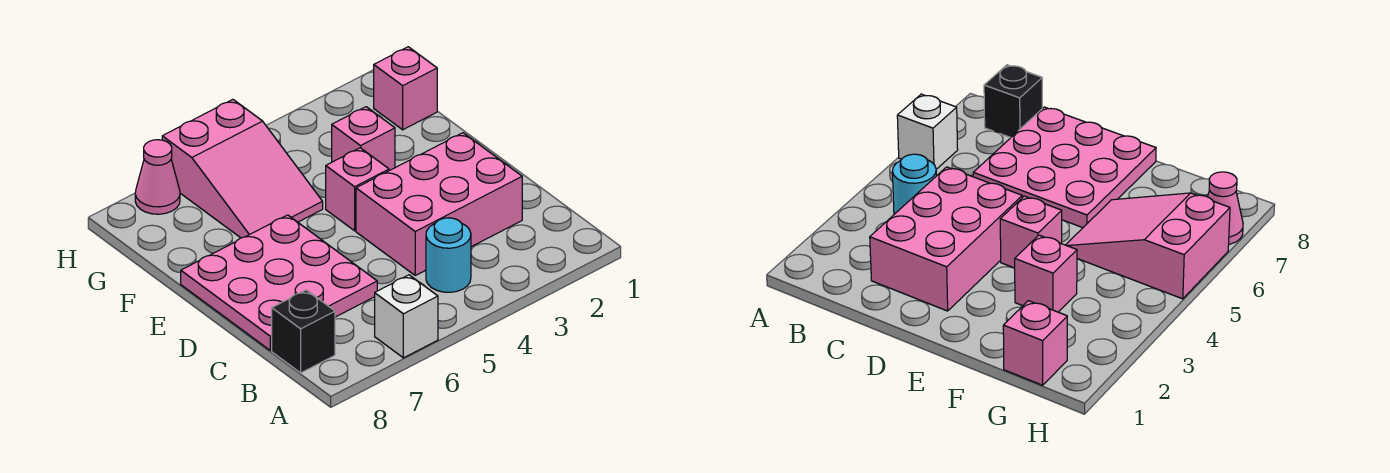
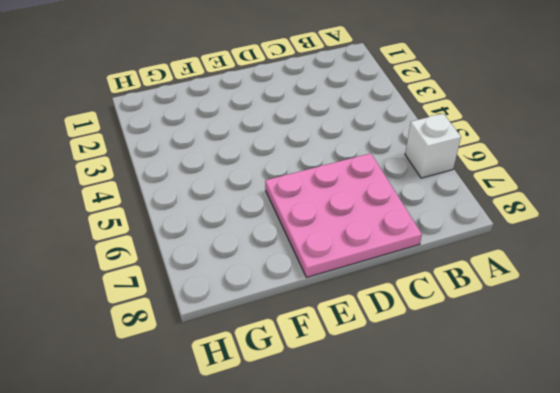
none -> cyan round brick B4 level 1
none -> black brick B8 level 1

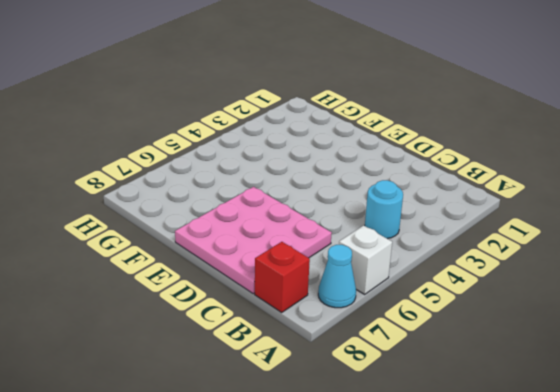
cyan cone A7 level 1 -> none
red brick B8 level 1 -> black brick B8 level 1
none -> pink brick C2:D4 level 1
none -> pink brick E4 level 1

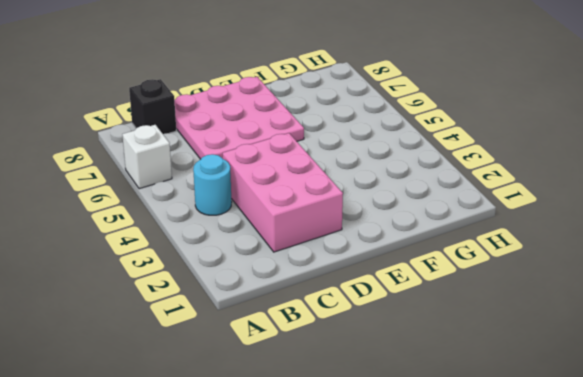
none -> pink brick E4 level 1
none -> pink brick F3 level 1

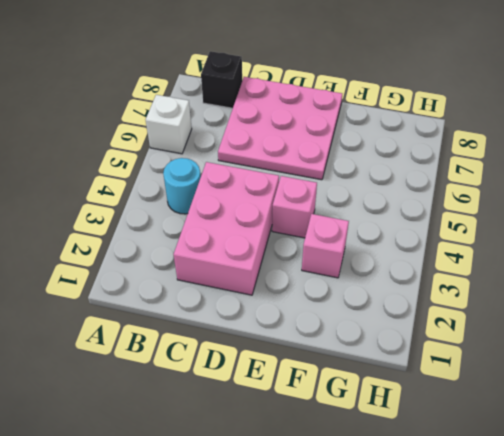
none -> pink slope F5:H6 level 1 top H
none -> pink brick G1 level 1

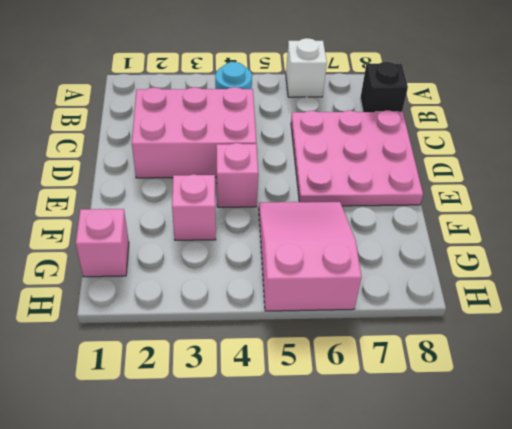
none -> pink cone H7 level 1

